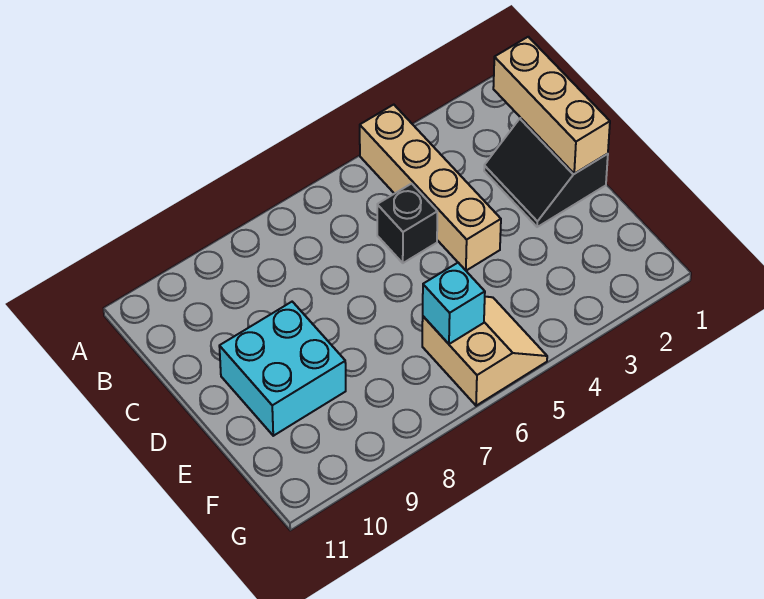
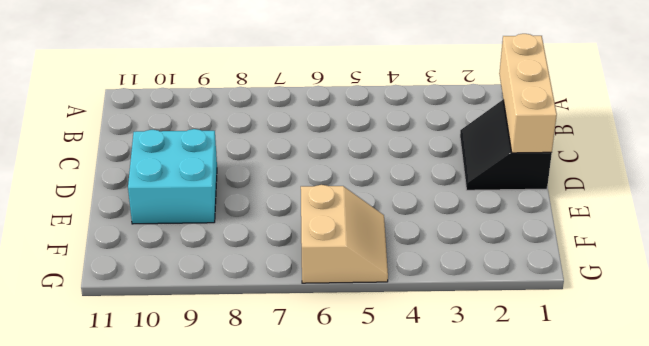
none -> tan brick A4:D4 level 1
none -> black brick C5 level 1

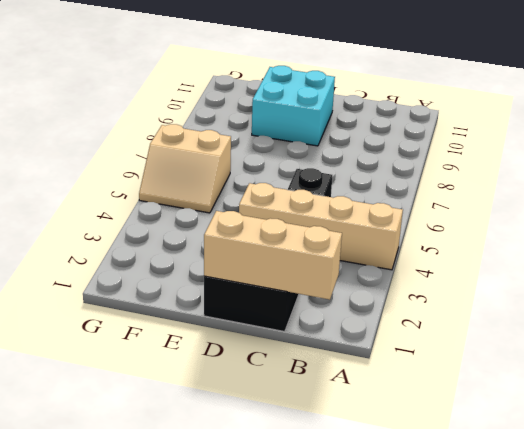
none -> cyan brick F6 level 2

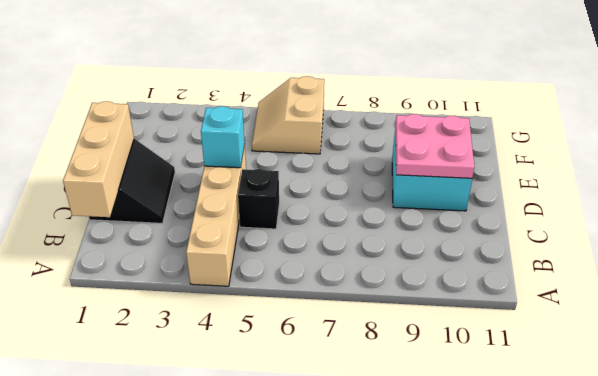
cyan brick D4 level 2 -> cyan brick F6 level 2
pink plate D9:E10 level 2 -> none

